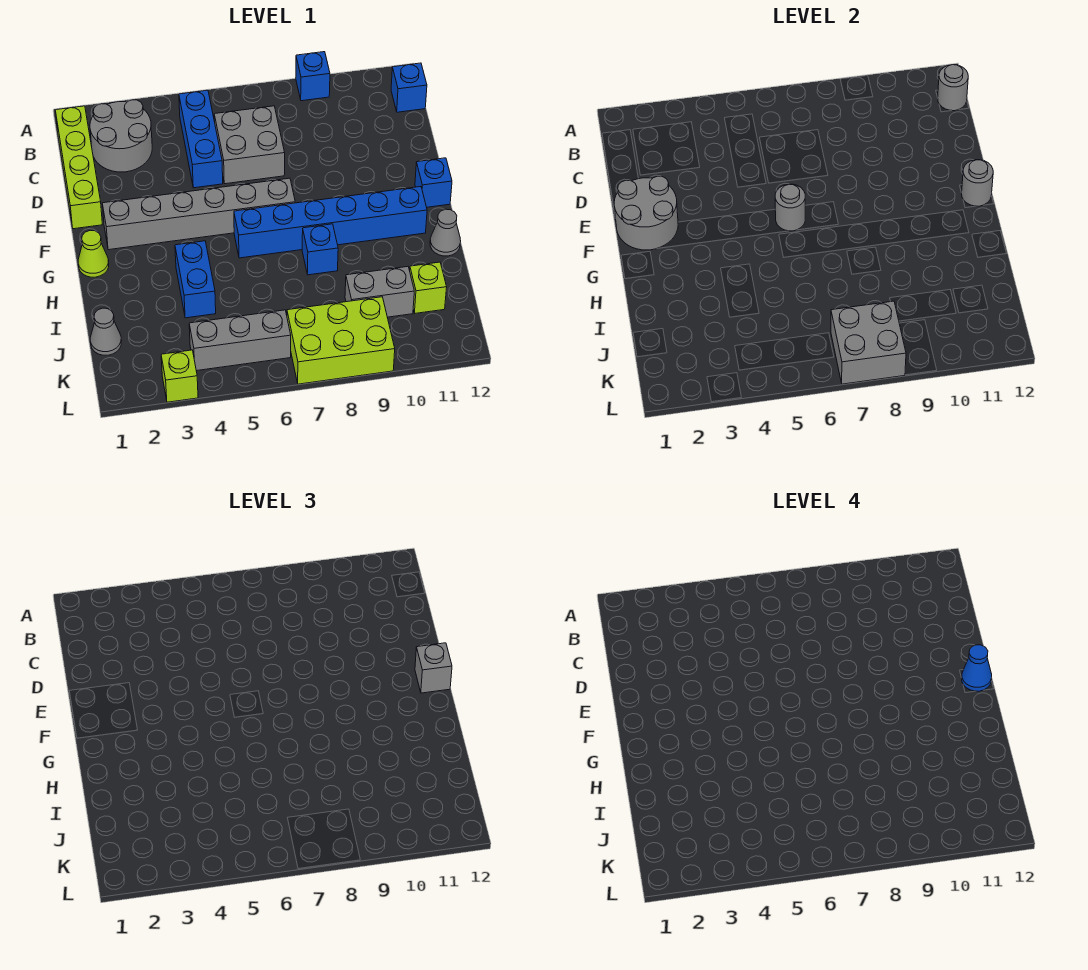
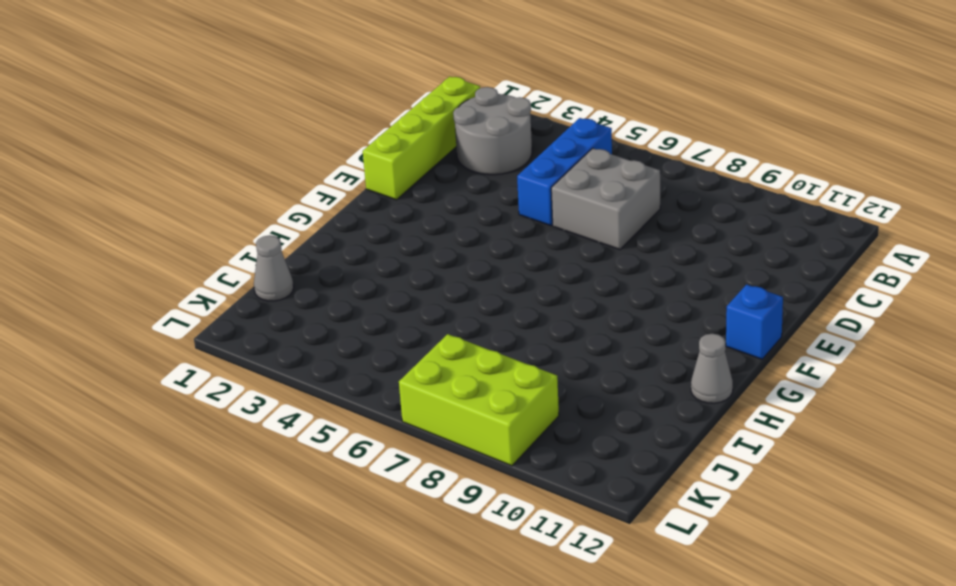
none -> blue brick A9 level 1
none -> blue brick B12 level 1
none -> grey brick F2:F7 level 1

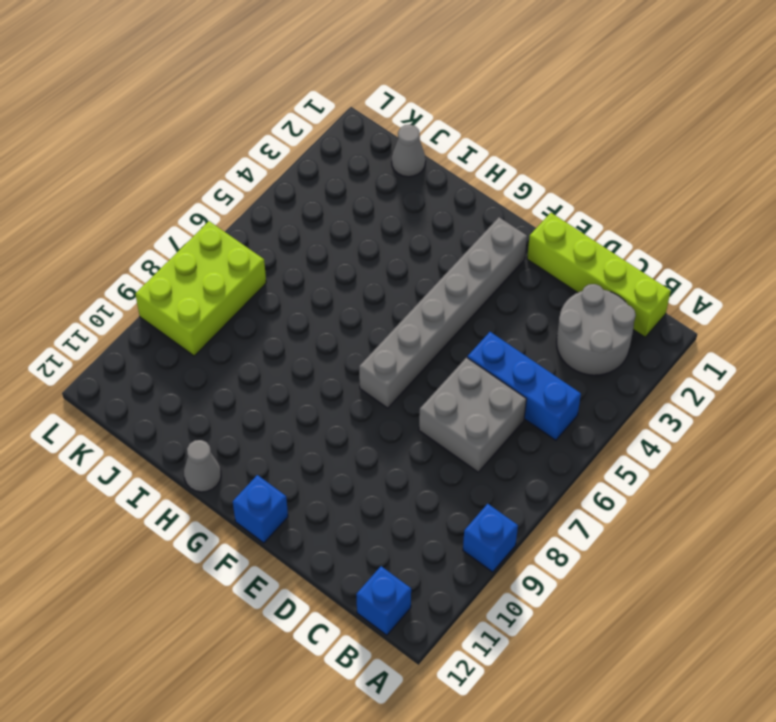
none -> lime cone G1 level 1
none -> blue brick G6:G11 level 1
none -> blue brick H4:I4 level 1

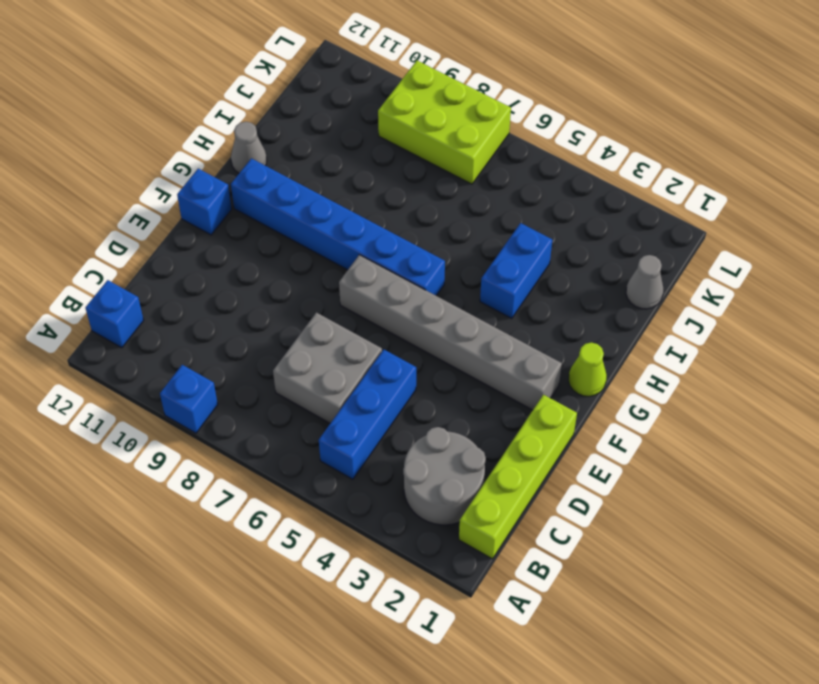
none -> blue brick H8 level 1
none -> grey brick J9:J10 level 1
none -> lime brick J11 level 1

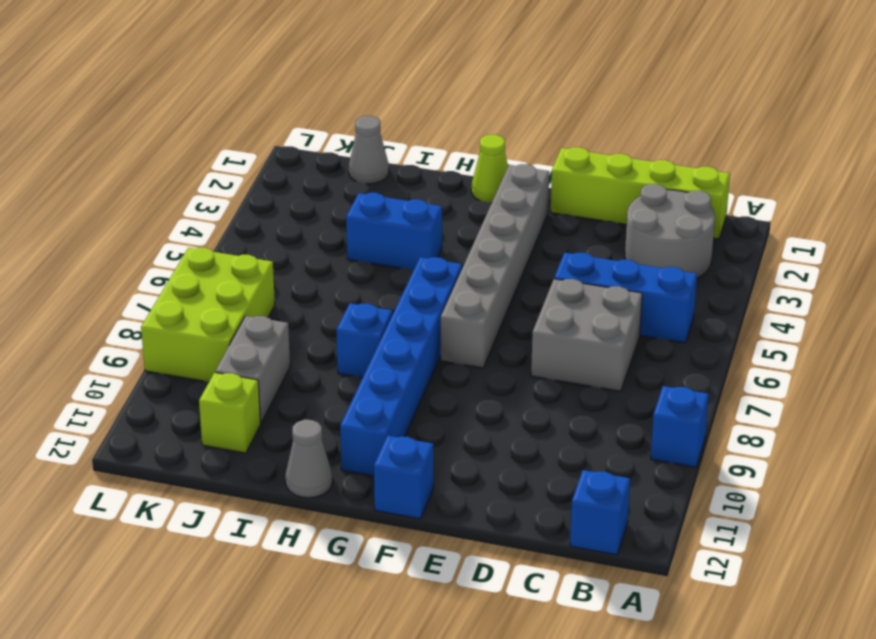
none -> grey brick K4:K6 level 1
none -> lime brick L3 level 1
none -> grey round brick B12 level 2

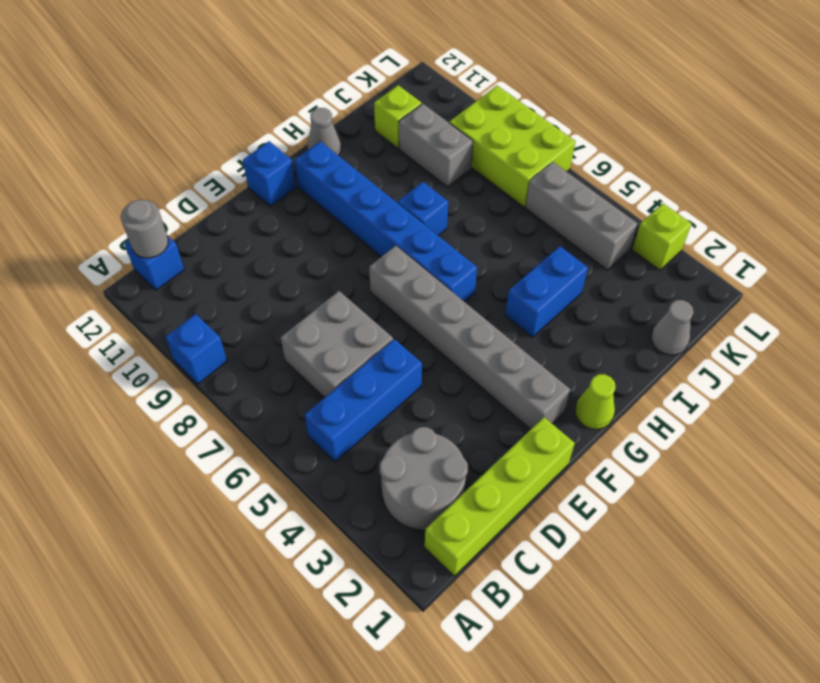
none -> grey round brick E1:F2 level 2
none -> grey round brick F6 level 2
none -> grey round brick F12 level 2

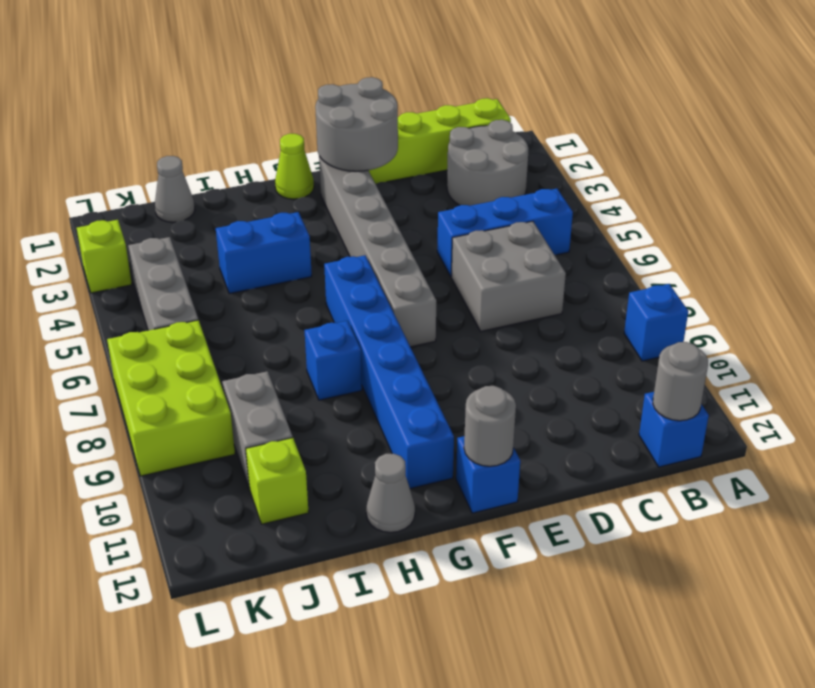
none -> grey round brick F6 level 2
none -> grey brick K7:L8 level 2
none -> grey brick F12 level 3

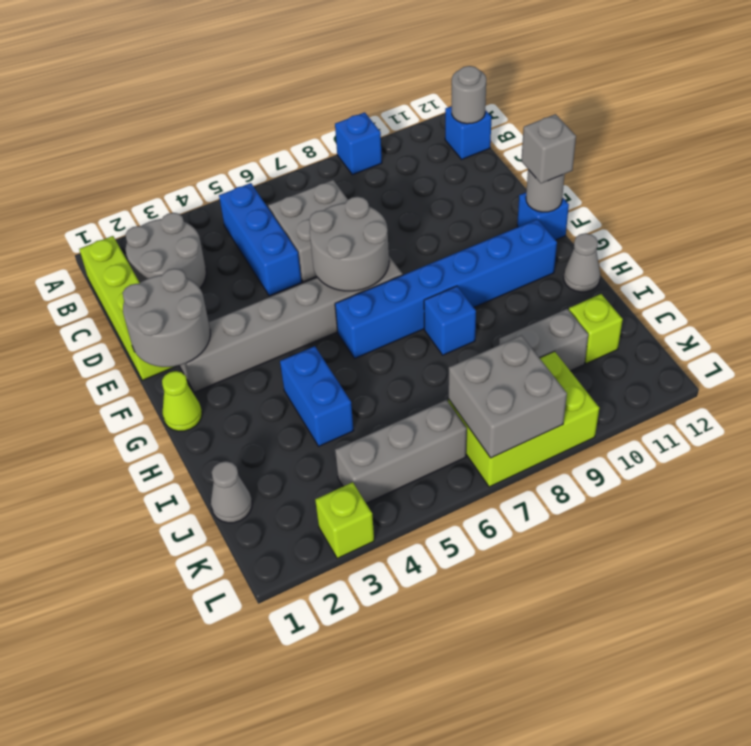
grey round brick E6:F7 level 2 -> grey round brick F6 level 2
none -> blue cone F12 level 4

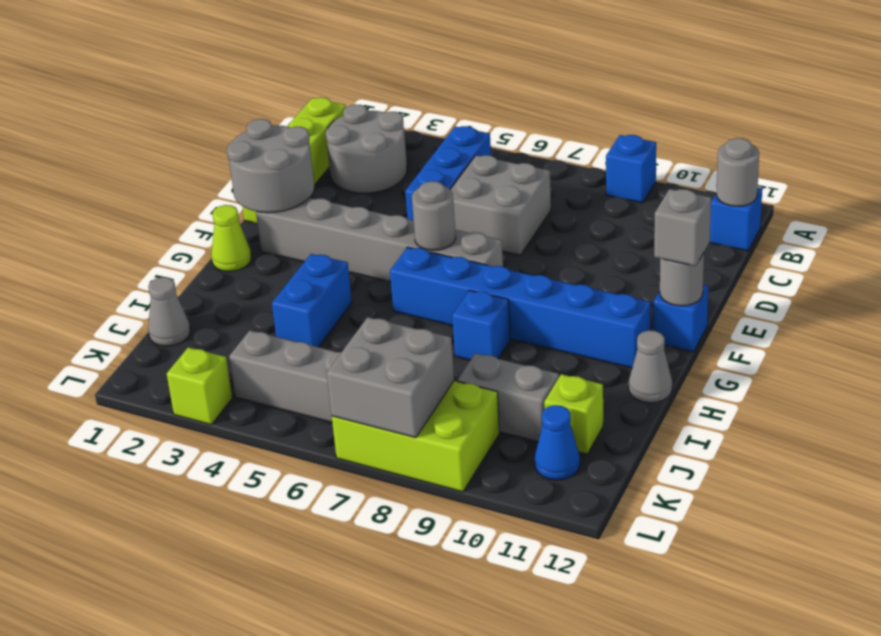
blue cone K11 level 1 -> blue cone F12 level 4

